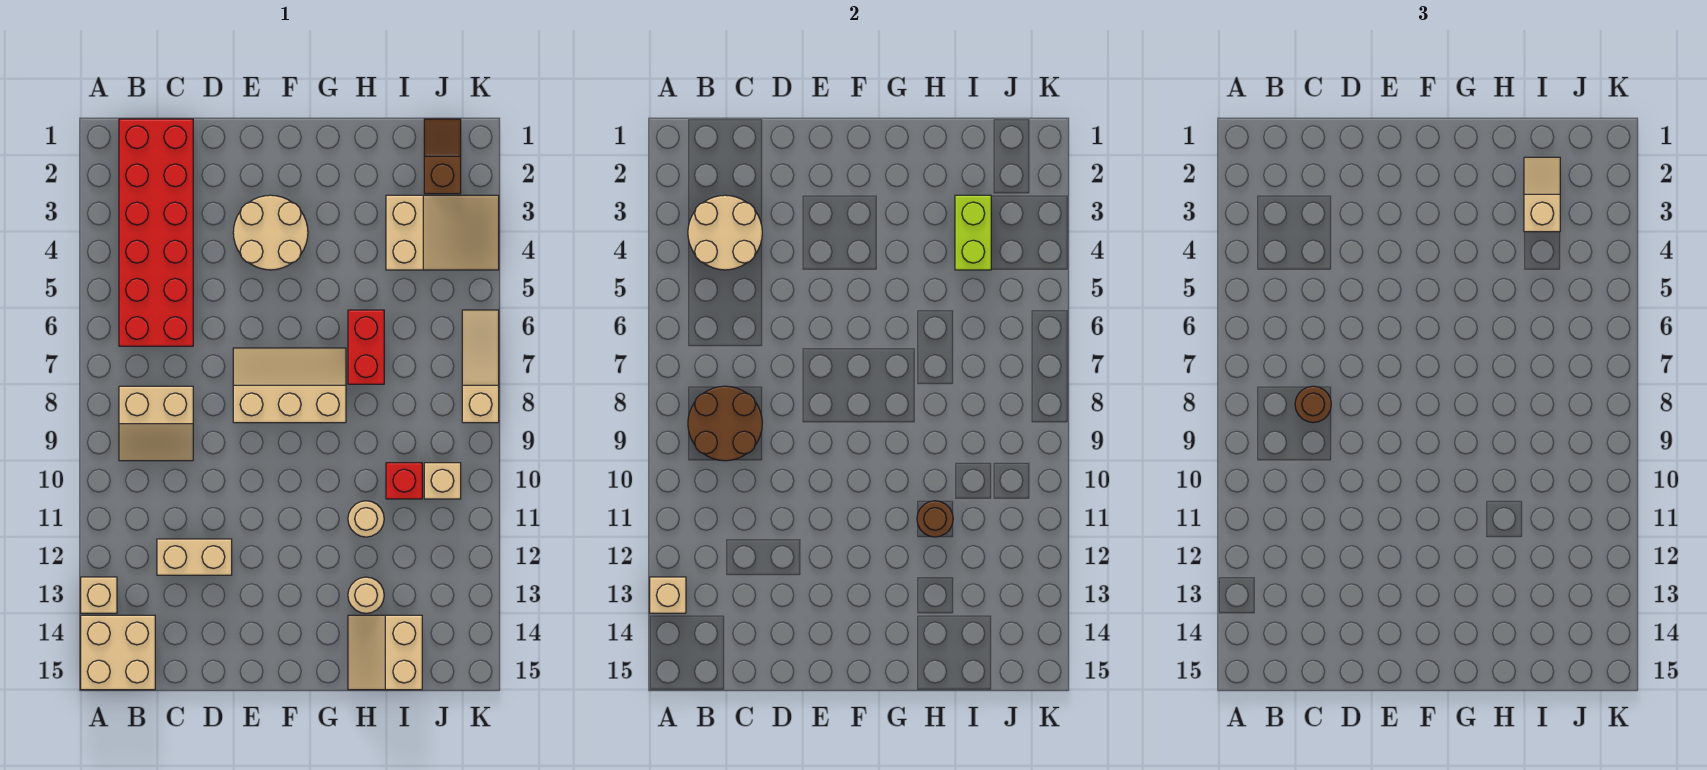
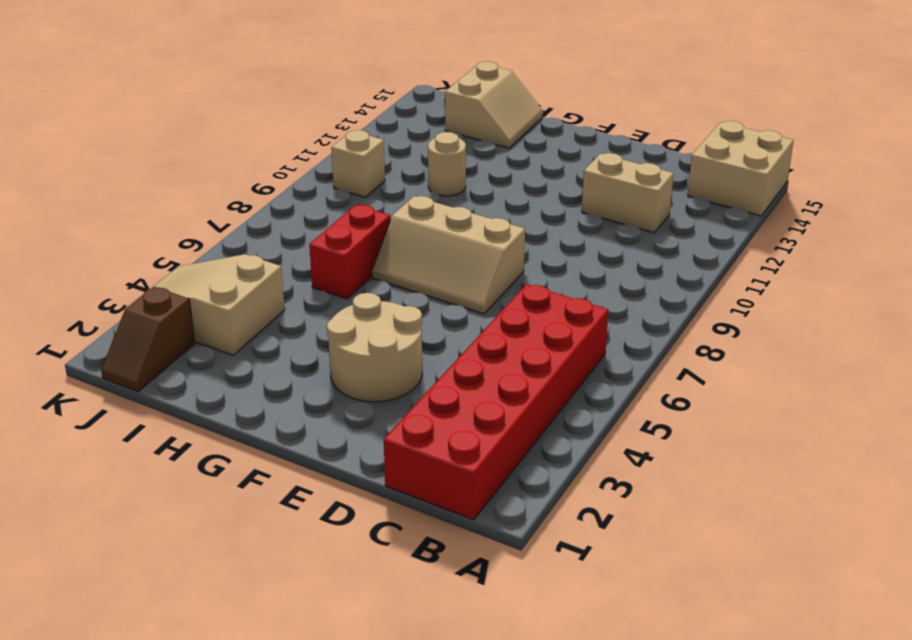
none -> tan brick A13 level 1
none -> tan slope B8:C9 level 1 top 8
none -> tan round brick H13 level 1

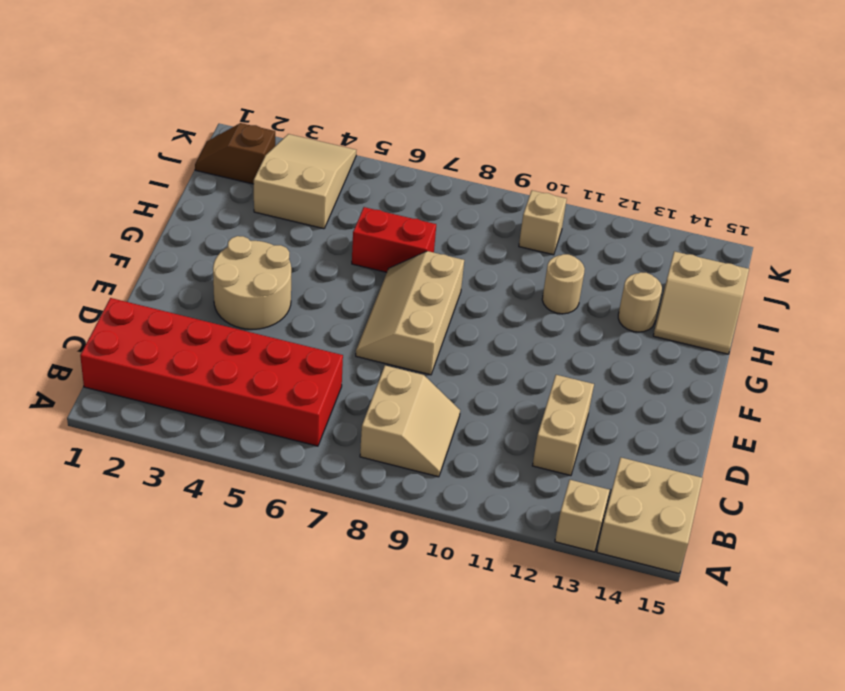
none -> red brick I10 level 1
none -> tan slope K6:K8 level 1 top 8
none -> tan brick A13 level 2

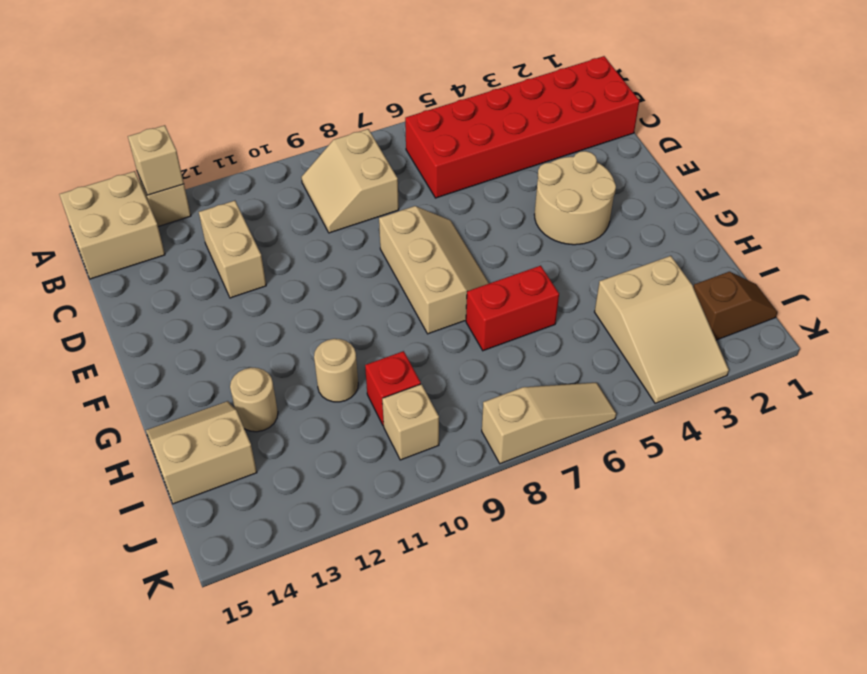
none -> tan round brick B3:C4 level 2
none -> brown round brick B8:C9 level 2
none -> brown round brick H11 level 2

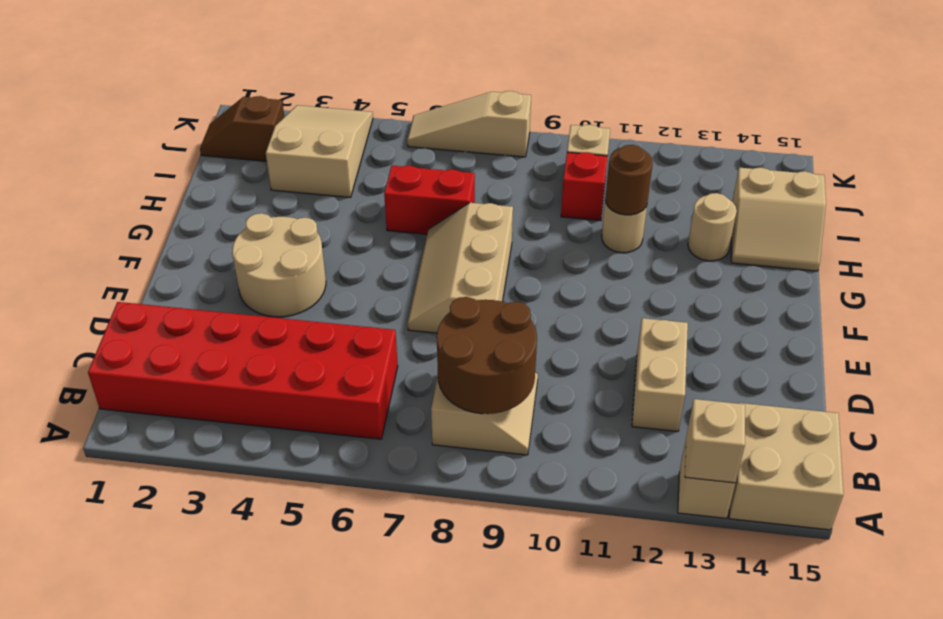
none -> tan round brick B3:C4 level 2
none -> lime brick I3:I4 level 2
none -> brown round brick C8 level 3

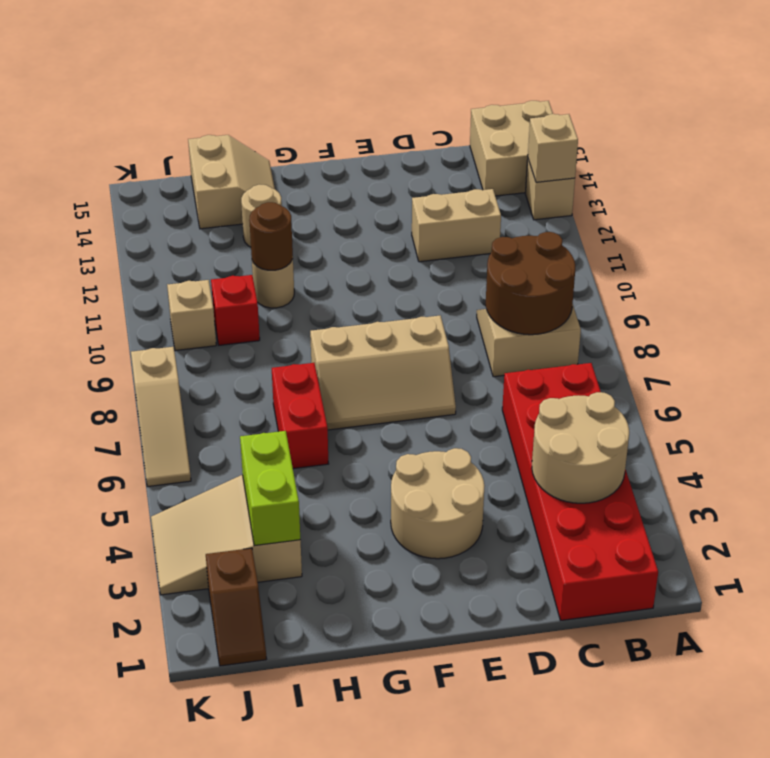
none -> brown round brick C8 level 3
none -> tan slope I2:I3 level 3 top 3

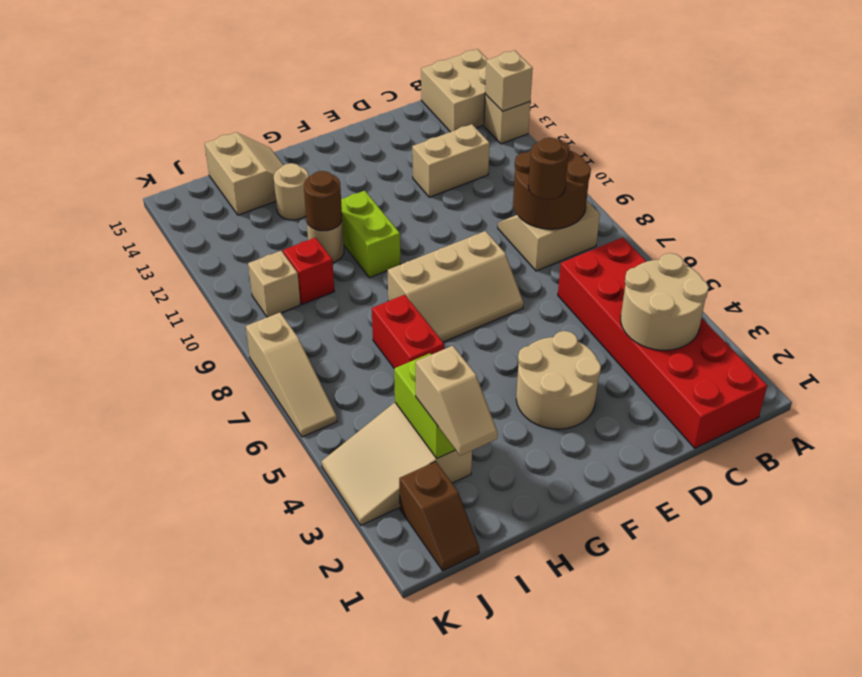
lime brick G10:G11 level 1 -> none

